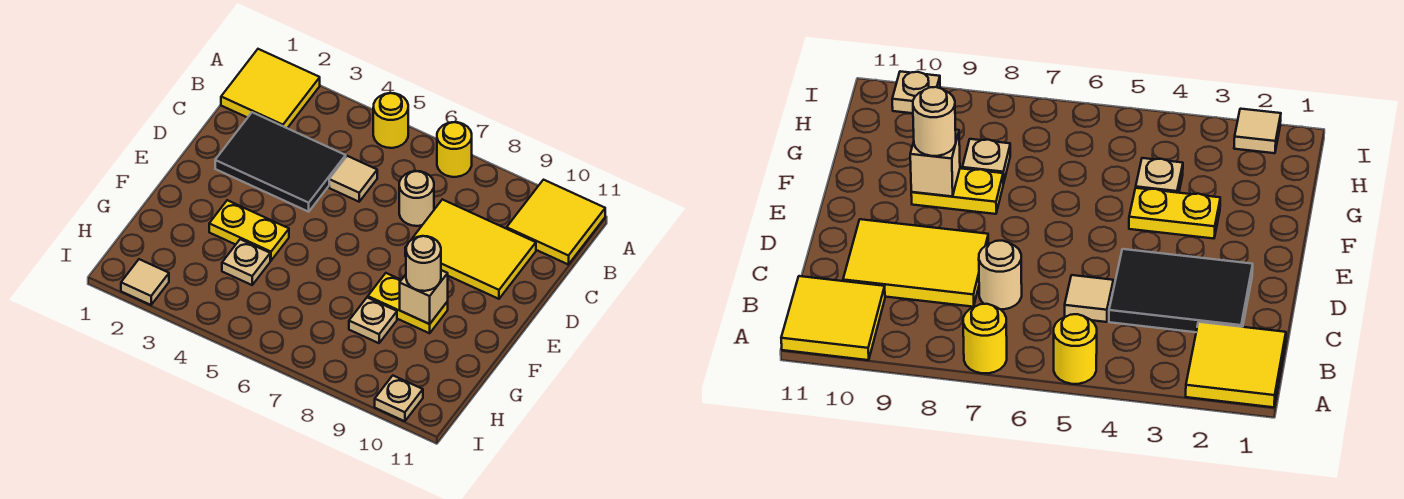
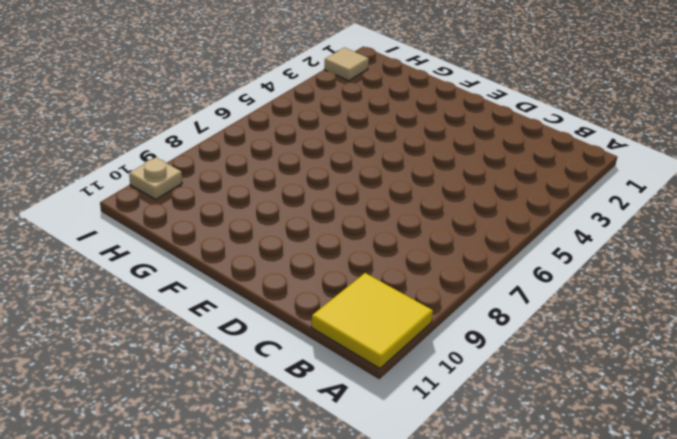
none -> yellow tile A1:B2 level 1
none -> yellow round brick A5 level 1
none -> yellow round brick A7 level 1

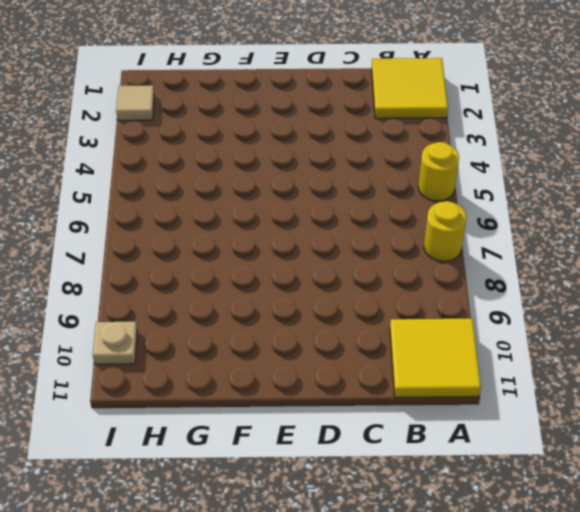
none -> black tile C2:D4 level 1
none -> tan tile C5 level 1
none -> tan round brick C7 level 1

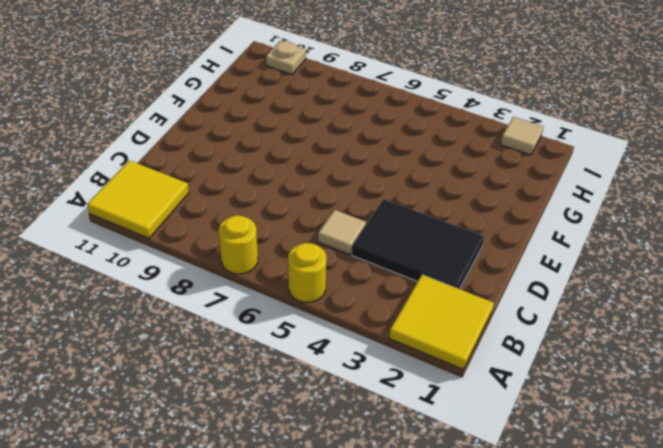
none -> tan round brick C7 level 1
none -> yellow tile C8:D10 level 1
none -> yellow plate F3:F4 level 1

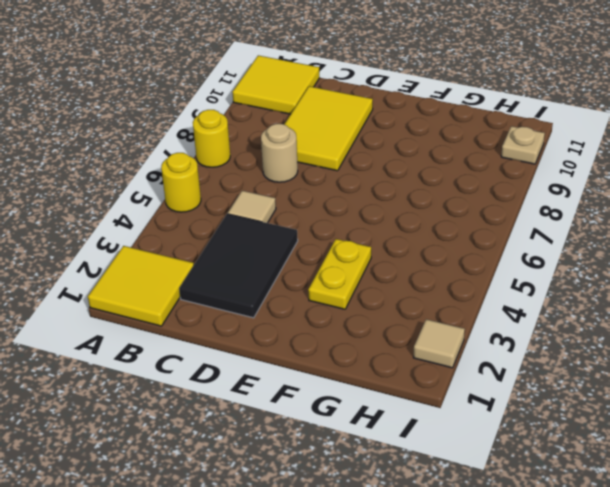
none -> yellow plate F8:F9 level 1
none -> tan plate G4 level 1
none -> tan plate G8 level 1

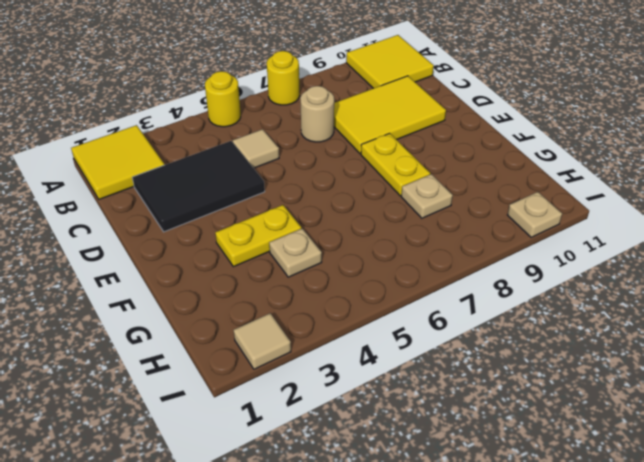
yellow plate E8:F8 level 1 -> yellow plate F8:F9 level 1
none -> tan brick F9 level 2
none -> tan round brick F9 level 3

